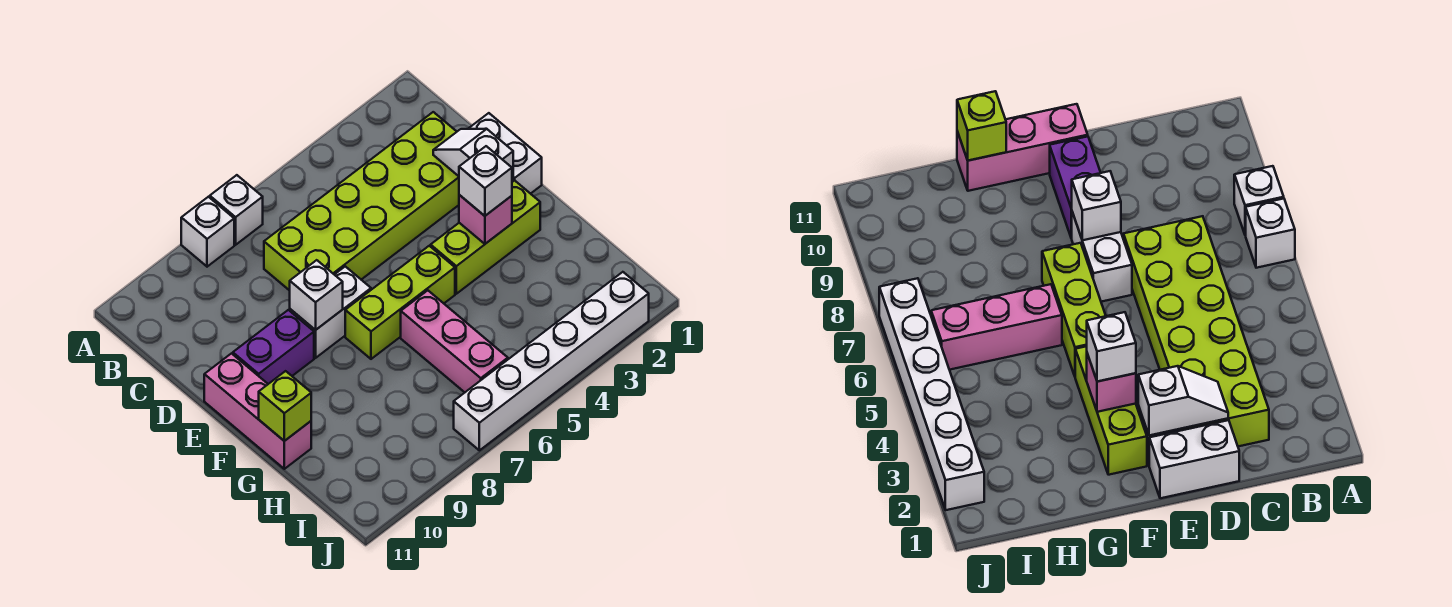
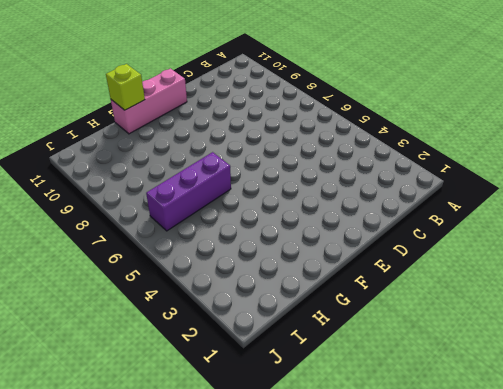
purple brick G6:I6 level 1 -> pink brick G6:I6 level 1
none -> white brick A7 level 1
none -> white brick A8 level 1
none -> lime brick C2:D7 level 1

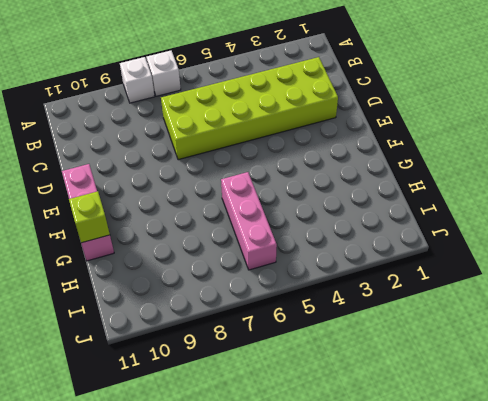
none -> white brick D1:E1 level 1
none -> white brick E7:E8 level 1
none -> purple brick E9:E10 level 1

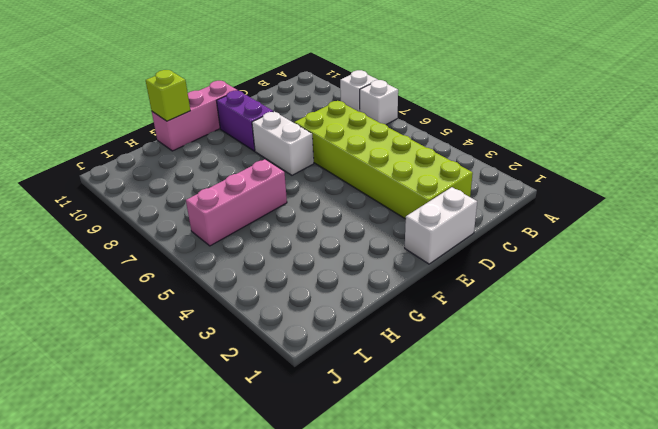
none -> lime brick F2:F4 level 1
none -> lime brick F5:F7 level 1
none -> white brick J2:J7 level 1

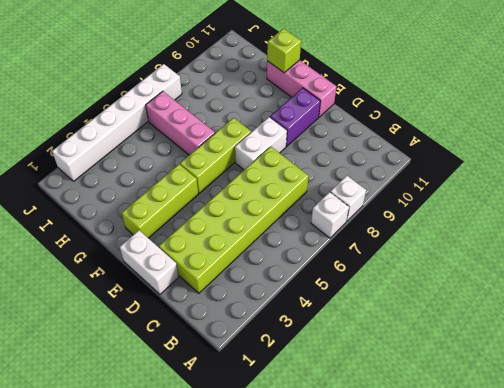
none -> white slope D2:E2 level 2 top E
none -> white brick E8 level 2
none -> pink brick F3 level 2

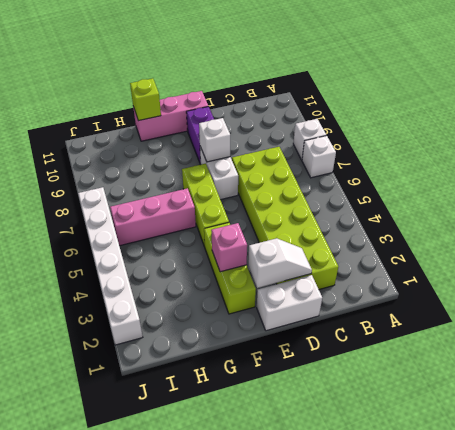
none -> white brick F3 level 3

